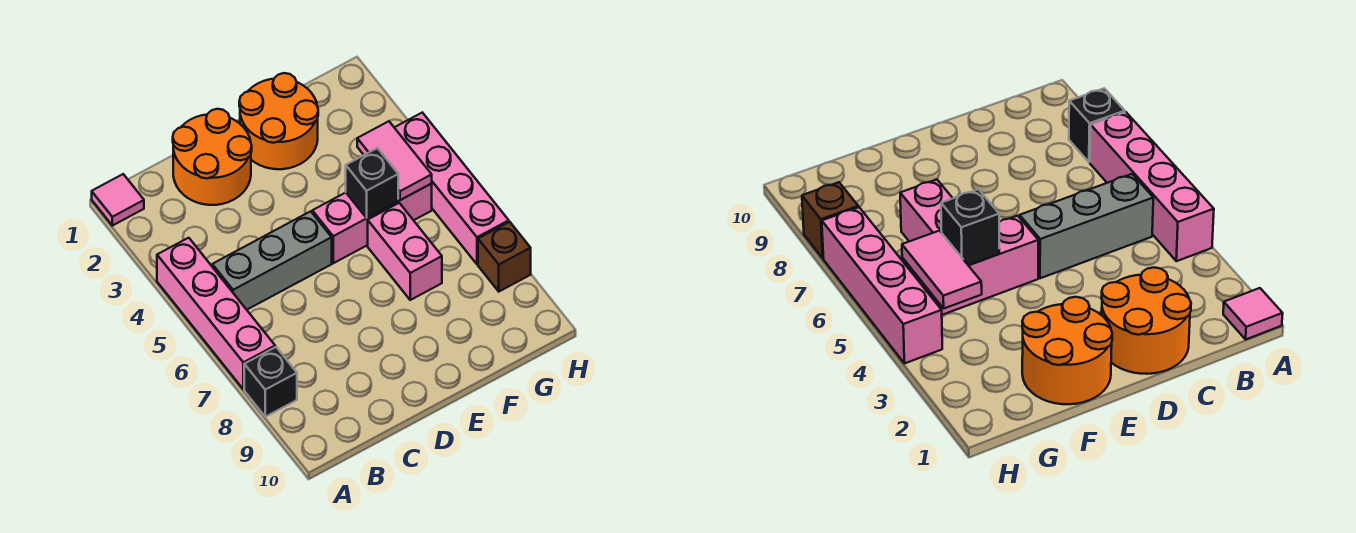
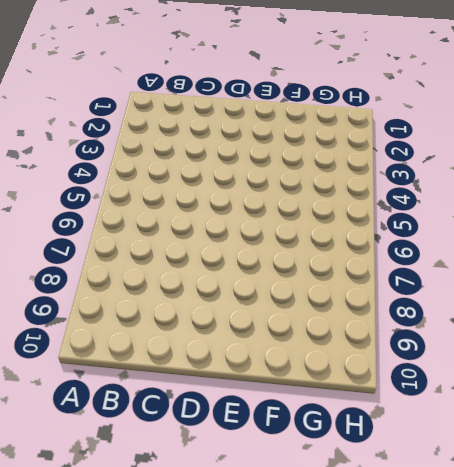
none -> pink tile A1 level 1
none -> pink brick A4:A7 level 1
none -> black brick A8 level 1

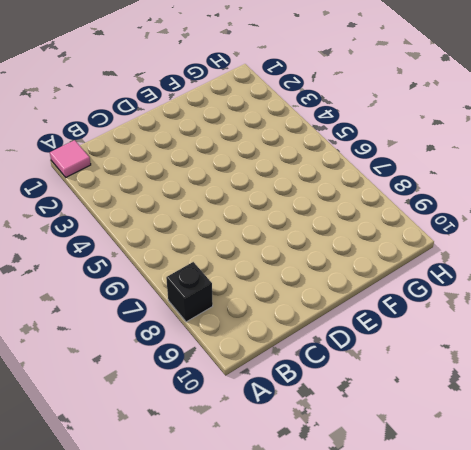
none -> pink brick A4:A7 level 1
none -> grey brick B5:D5 level 1
none -> orange round brick C1:D2 level 1

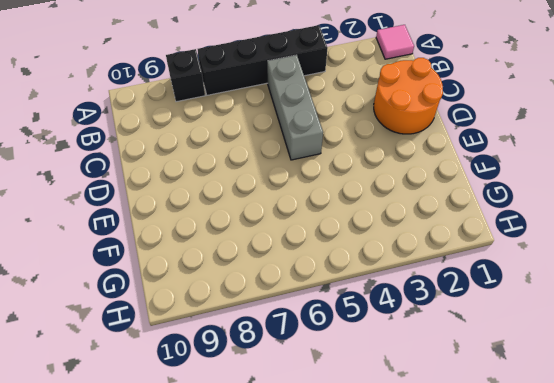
black brick A4:A7 level 1 -> pink brick A4:A7 level 1
none -> orange round brick E1:F2 level 1
none -> pink brick E5:G5 level 1
none -> pink brick F6:F7 level 1

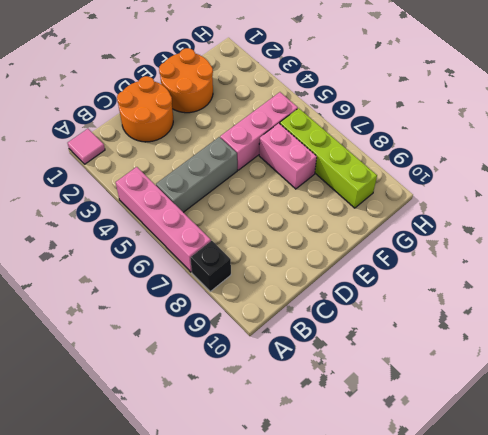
lime brick G6:G9 level 1 -> none
none -> pink brick H4:H7 level 1
none -> brown brick H8 level 1
none -> black brick F5 level 2

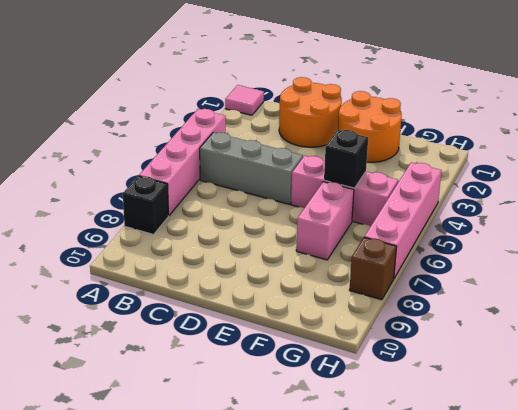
none -> pink tile G4:G5 level 2

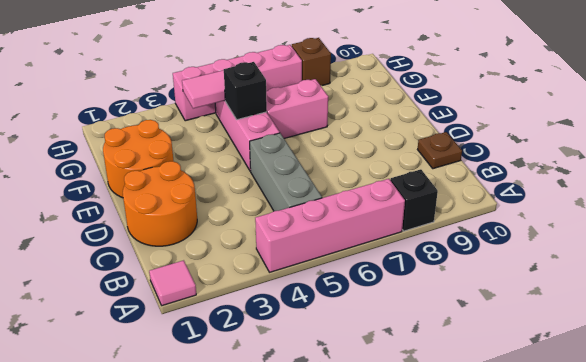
brown plate C10 level 1 -> none

